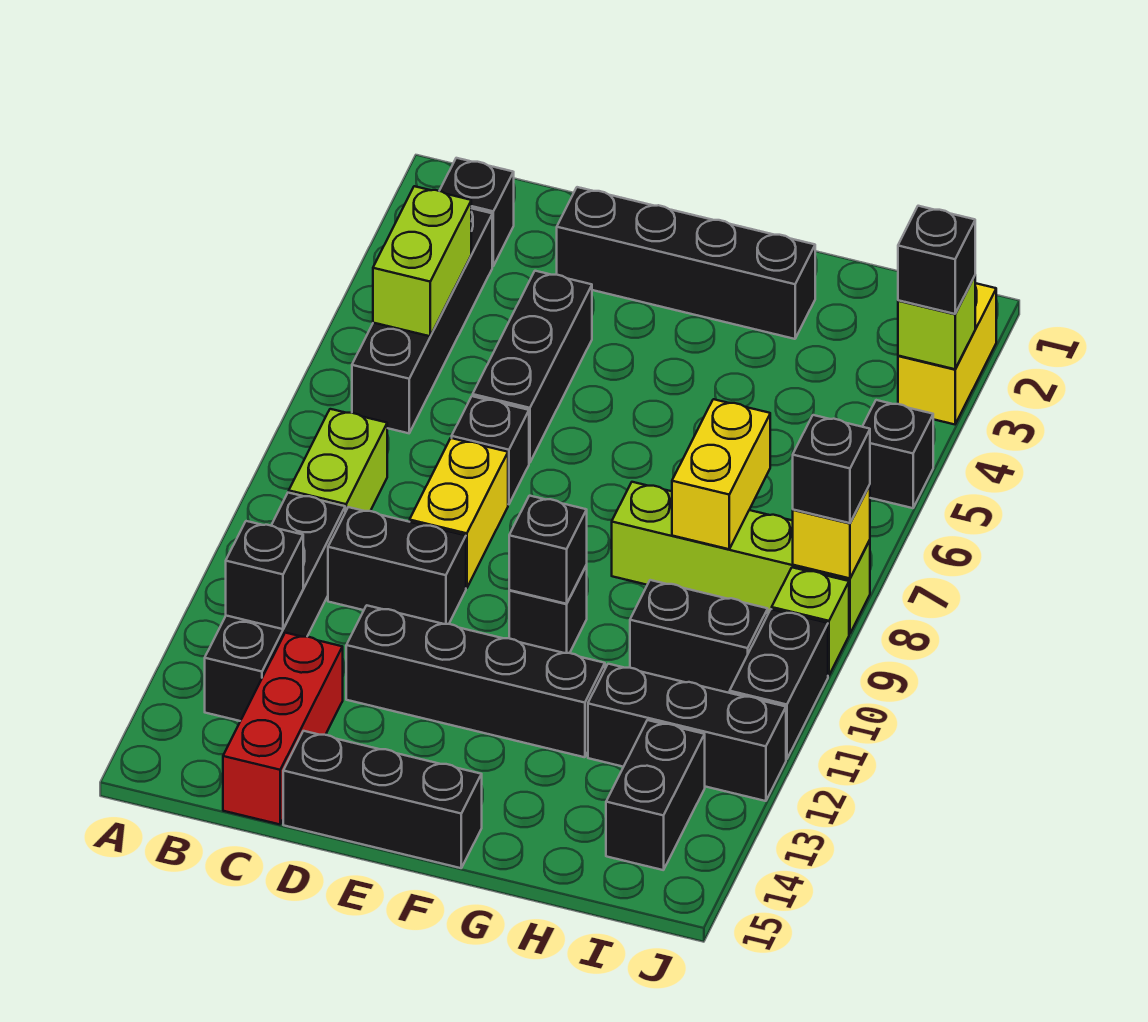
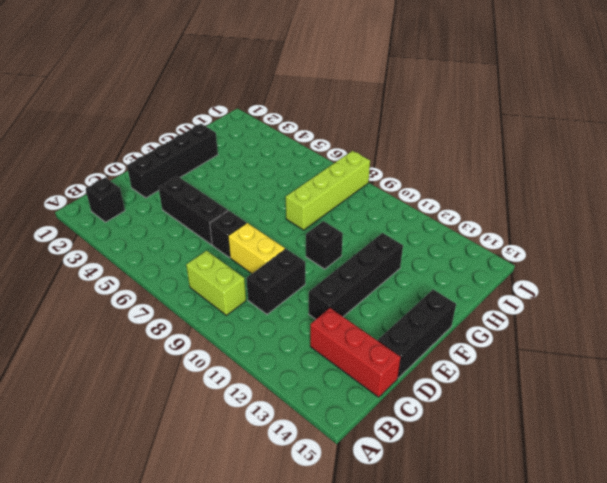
none -> black brick B3:B6 level 1
none -> black brick B10:B13 level 1
none -> black brick H10:I10 level 1

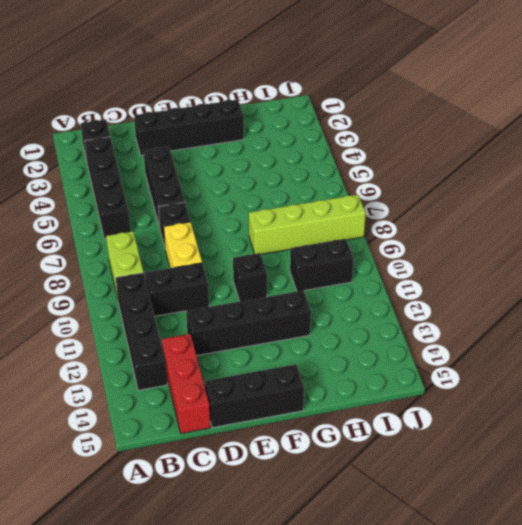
none -> black brick H12:J12 level 1
none -> black brick I13:I14 level 1
none -> yellow brick J2:J3 level 1

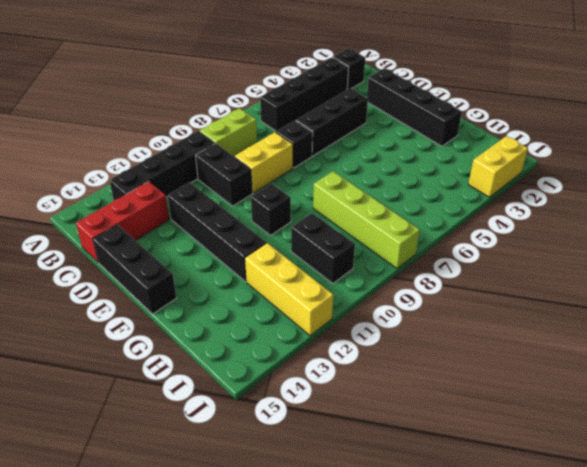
yellow brick H12:J12 level 1 -> black brick H12:J12 level 1
none -> black brick I13:I14 level 1
none -> black brick J5 level 1
none -> lime brick J9 level 1

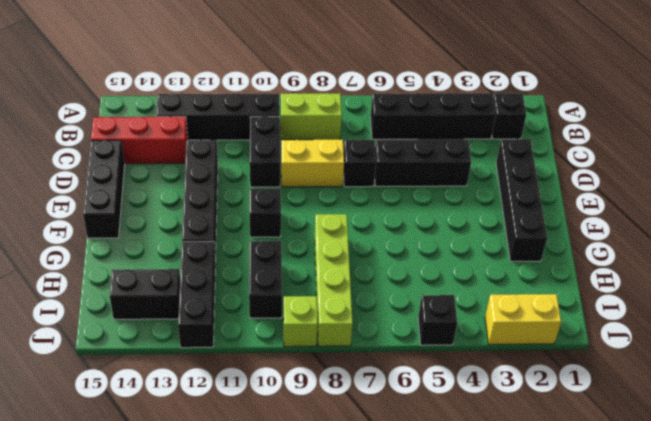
none -> black brick J10:J11 level 1
none -> lime brick B4:B5 level 2
none -> black brick B12 level 2

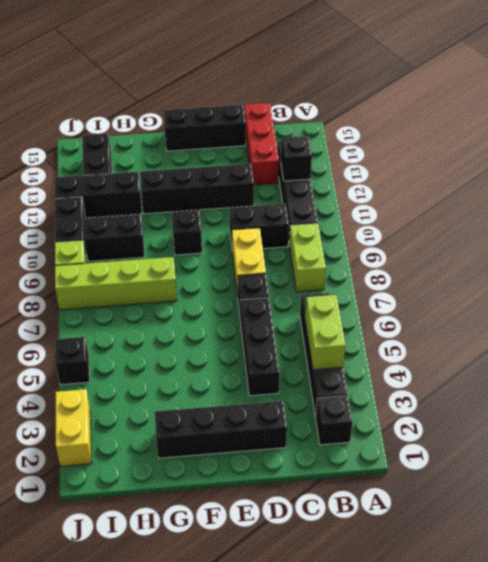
none -> black brick F10 level 2
none -> yellow brick H7:H8 level 2
none -> lime brick J3 level 2

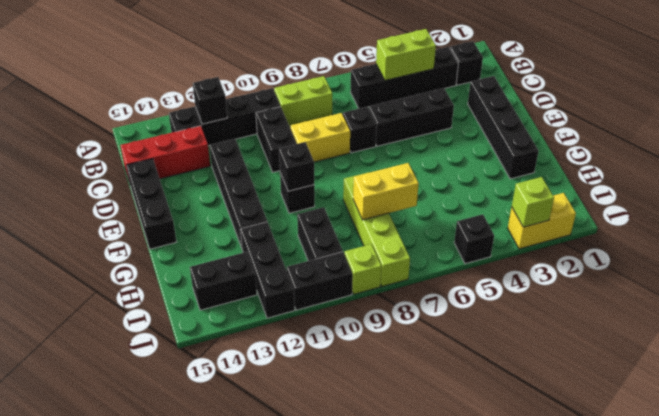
none -> yellow brick J8 level 2
none -> black brick J3 level 3
none -> black brick J8 level 3

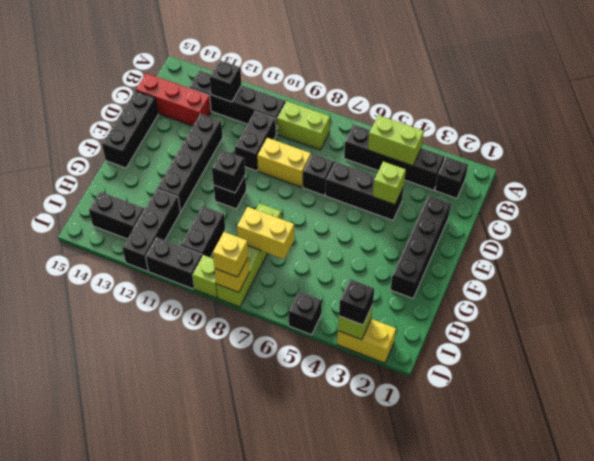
lime brick D4 level 2 -> none
yellow brick J8 level 3 -> black brick J8 level 3

